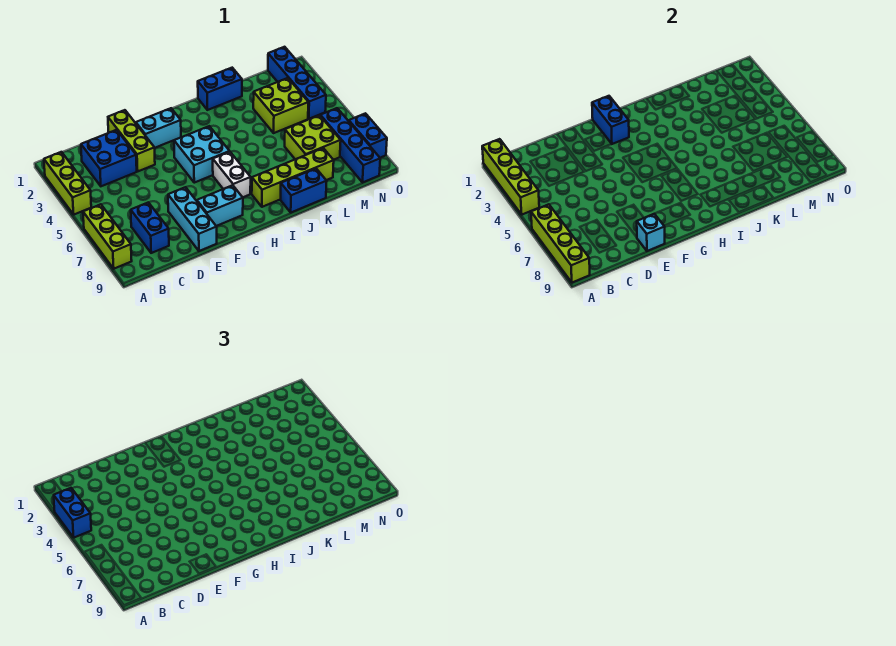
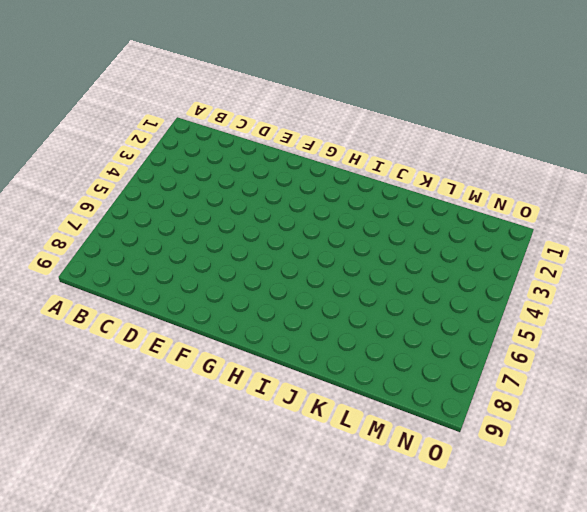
none -> lime brick A2:A4 level 1
none -> lime brick A6:A8 level 1
none -> blue brick C2:D3 level 1

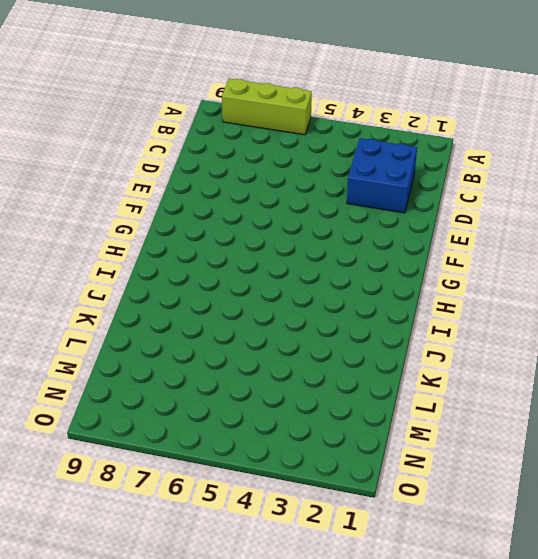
none -> lime brick A2:A4 level 1
none -> blue brick C7:C8 level 1
none -> lime brick E1:E3 level 1

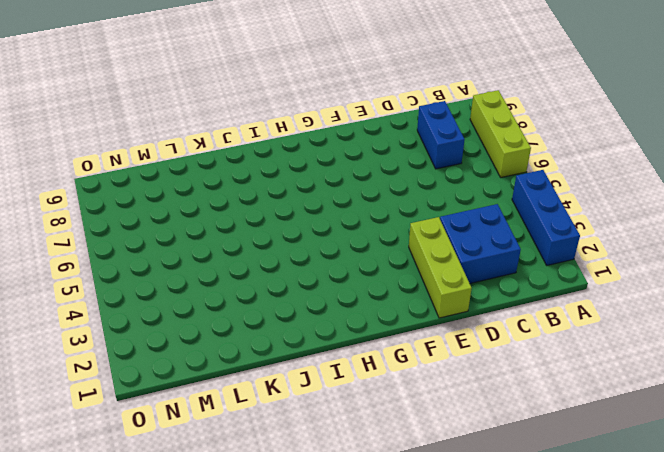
blue brick A2:A4 level 1 -> lime brick A2:A4 level 1
none -> cyan brick E7:E9 level 1
none -> cyan brick F2:G2 level 1
none -> cyan brick F8:G8 level 1

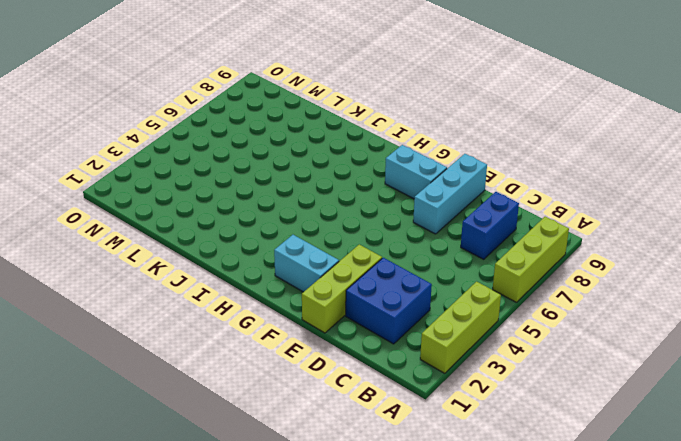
none -> cyan brick G4:H5 level 1
none -> white brick H6:H7 level 1
none -> lime brick I8:L8 level 1

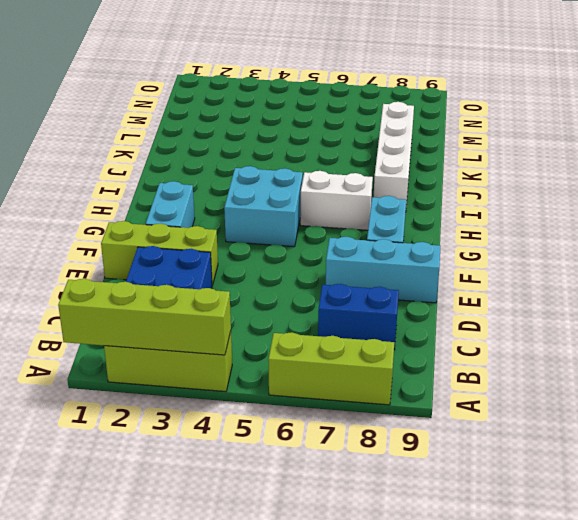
white brick I8:L8 level 1 -> lime brick I8:L8 level 1
none -> blue brick J1:K1 level 1
none -> blue brick J9:K9 level 1
none -> lime brick L3:M4 level 1

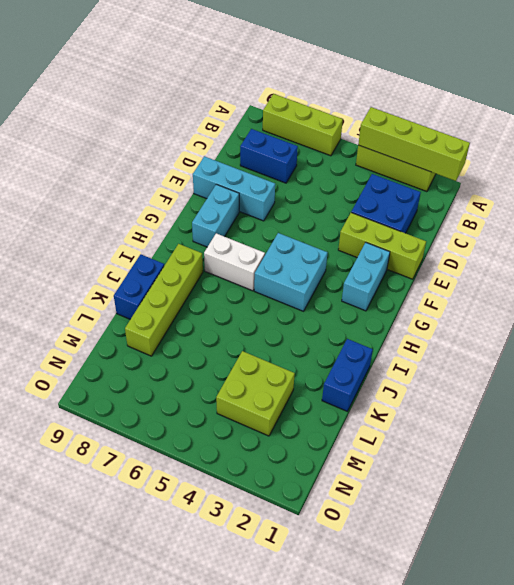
none -> lime brick L6:M7 level 1
none -> blue brick N1:N4 level 1
none -> blue brick N6:N9 level 1

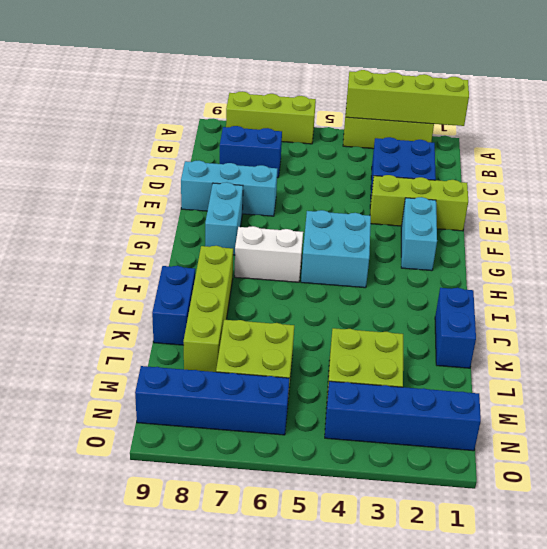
none -> blue brick O7:O8 level 1
none -> lime brick A6:A9 level 2
none -> cyan brick E9 level 2

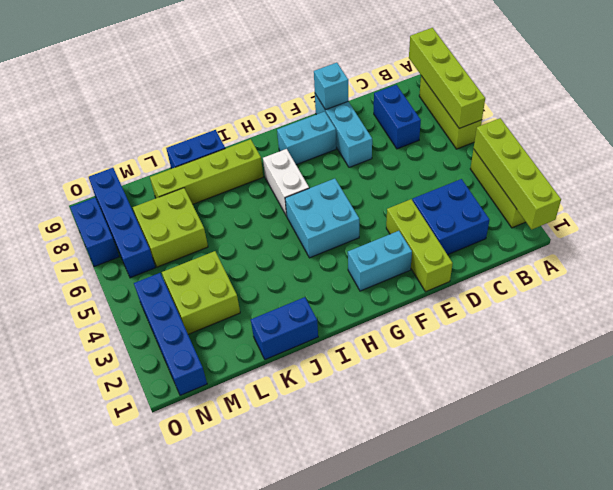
none -> blue brick G1:G2 level 2
none -> blue brick A3:A4 level 3

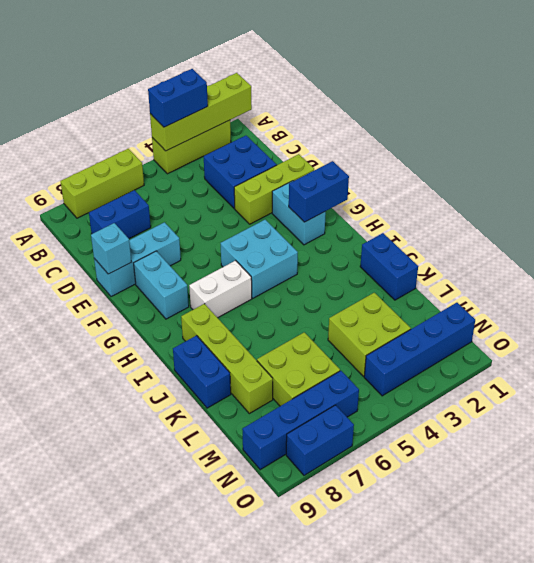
none -> lime brick A6:A9 level 2

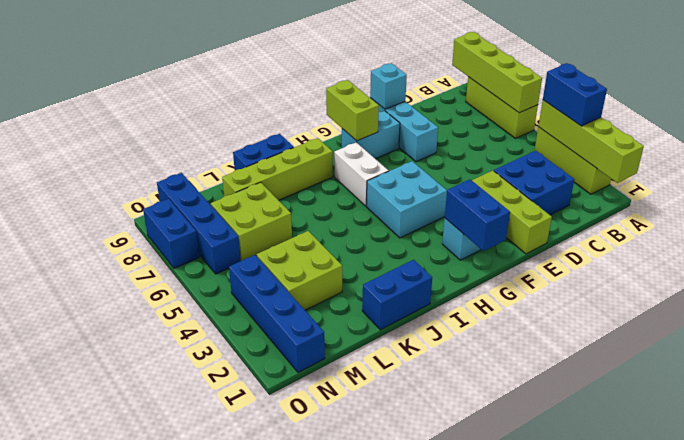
lime brick G8:G9 level 2 -> none
none -> blue brick C7:C8 level 1

